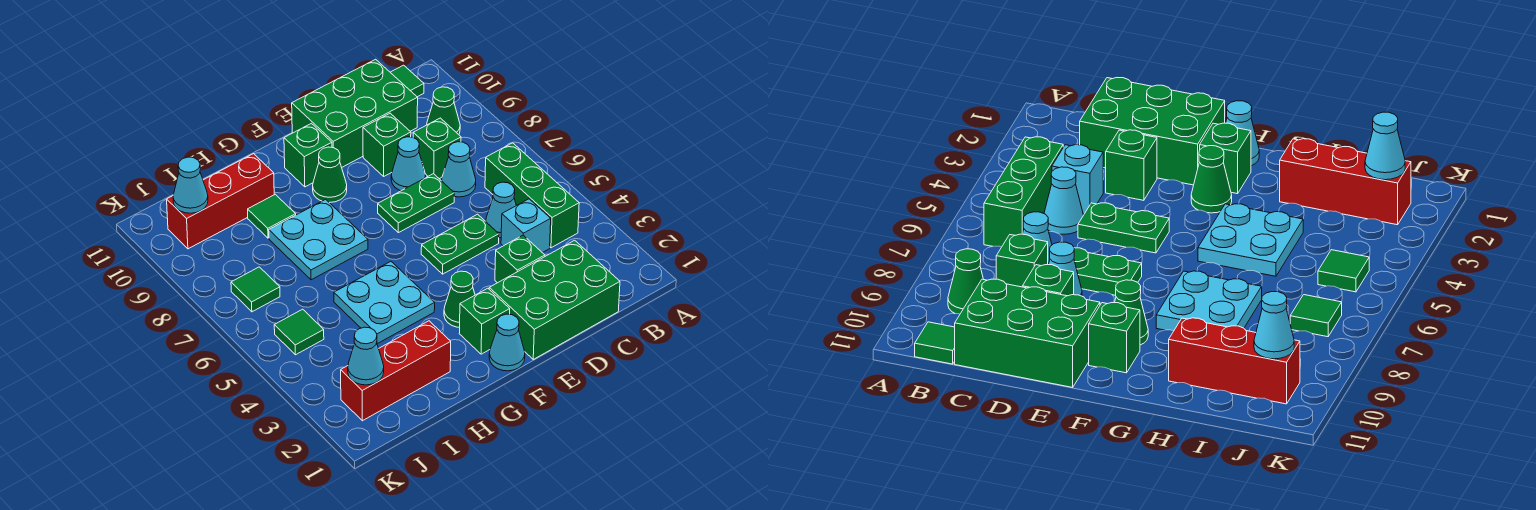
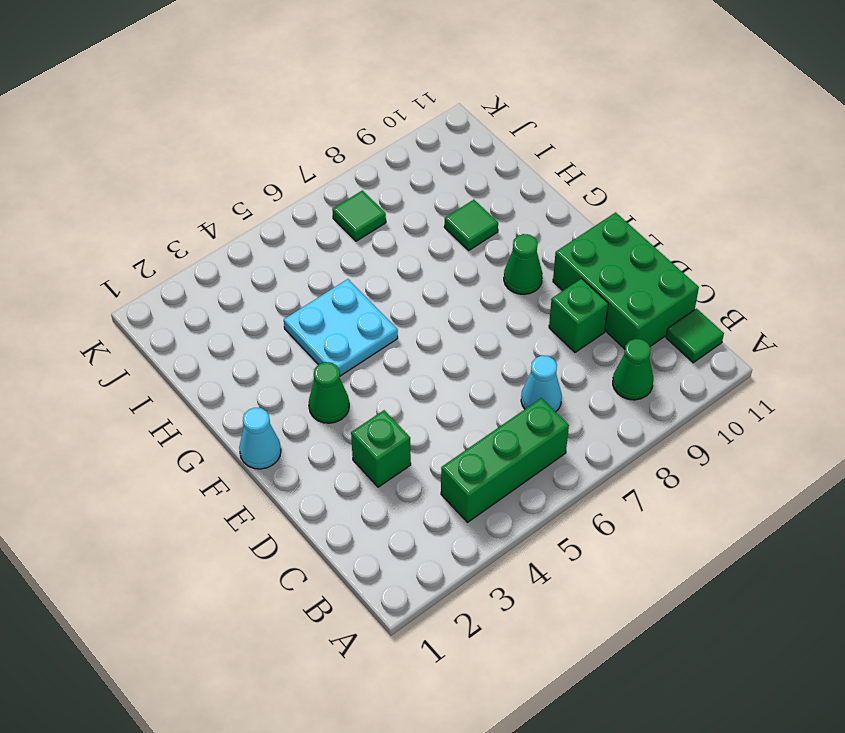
none -> green brick C1:E2 level 1
none -> cyan brick C4 level 1
none -> cyan cone C5 level 1

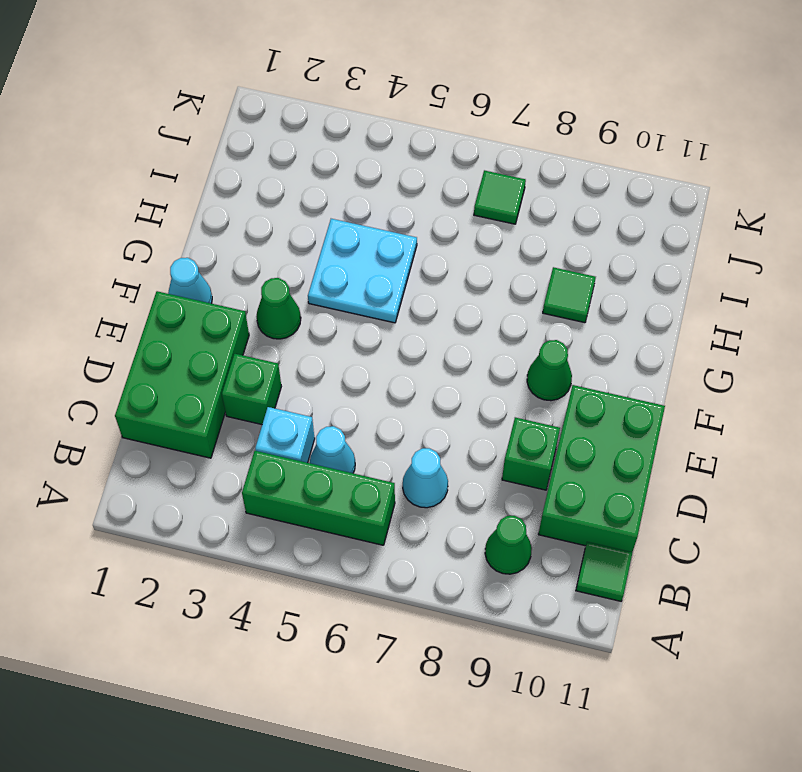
none -> green brick C8 level 1
none -> green plate D5:E5 level 1
none -> green plate D7:E7 level 1

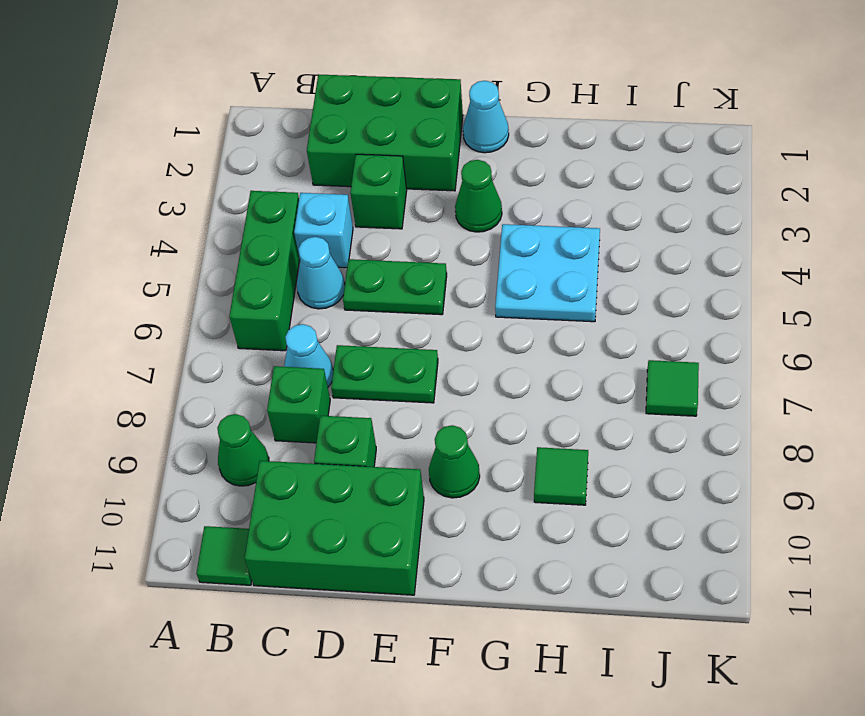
none -> cyan cone D8 level 1
none -> green brick F2 level 1
none -> green brick F10 level 1

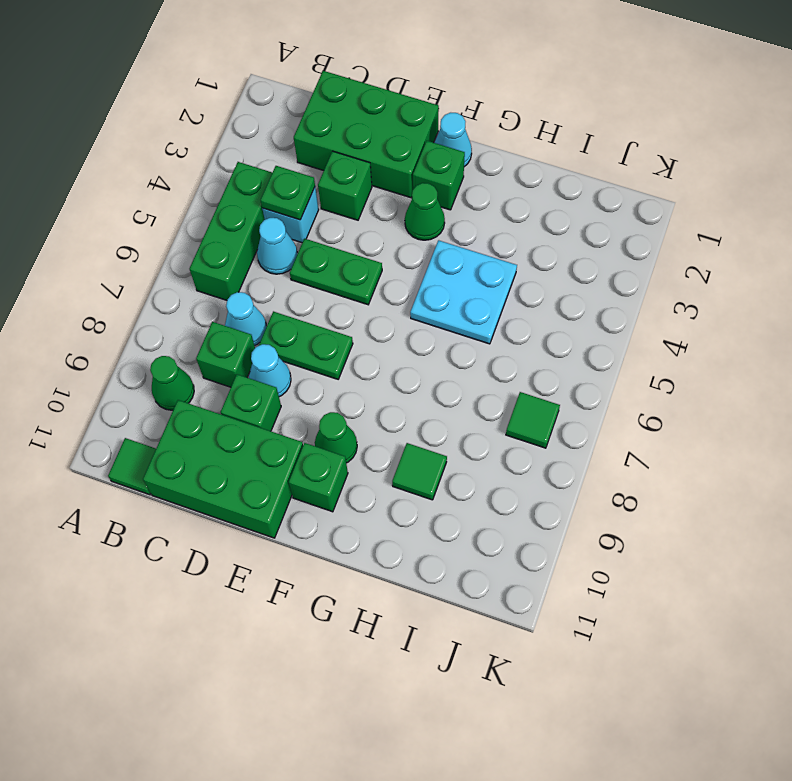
green plate C4 level 2 -> none
none -> cyan plate G7:H8 level 1
none -> red brick H2:J2 level 1
none -> red brick H10:J10 level 1

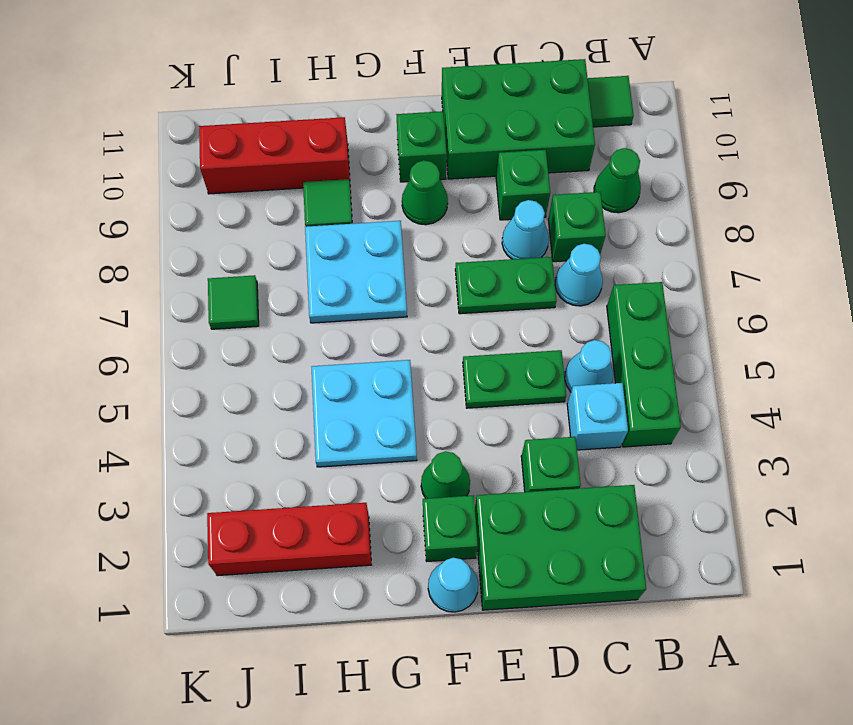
none -> green tile J5 level 1
none -> cyan cone J2 level 2
none -> cyan cone J10 level 2

